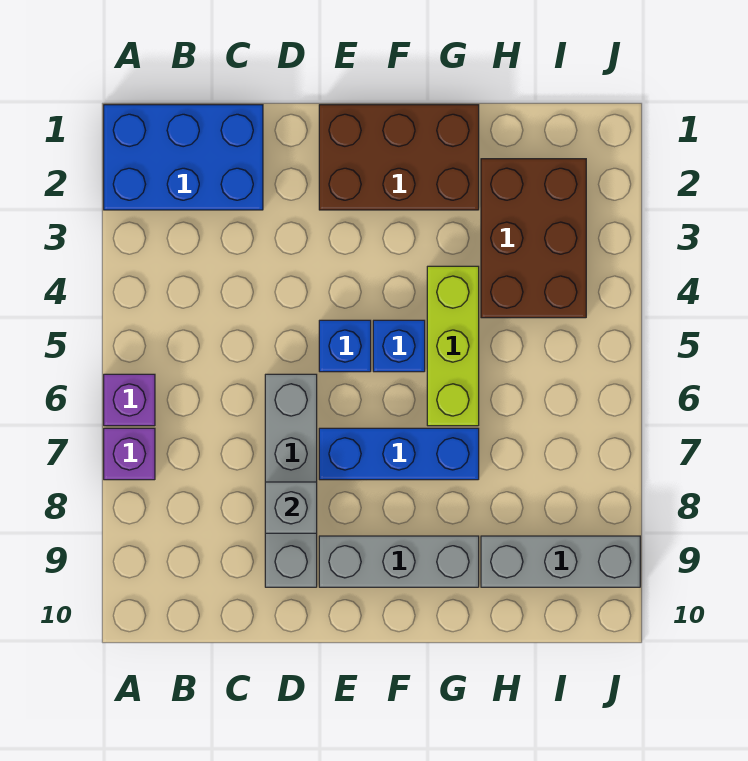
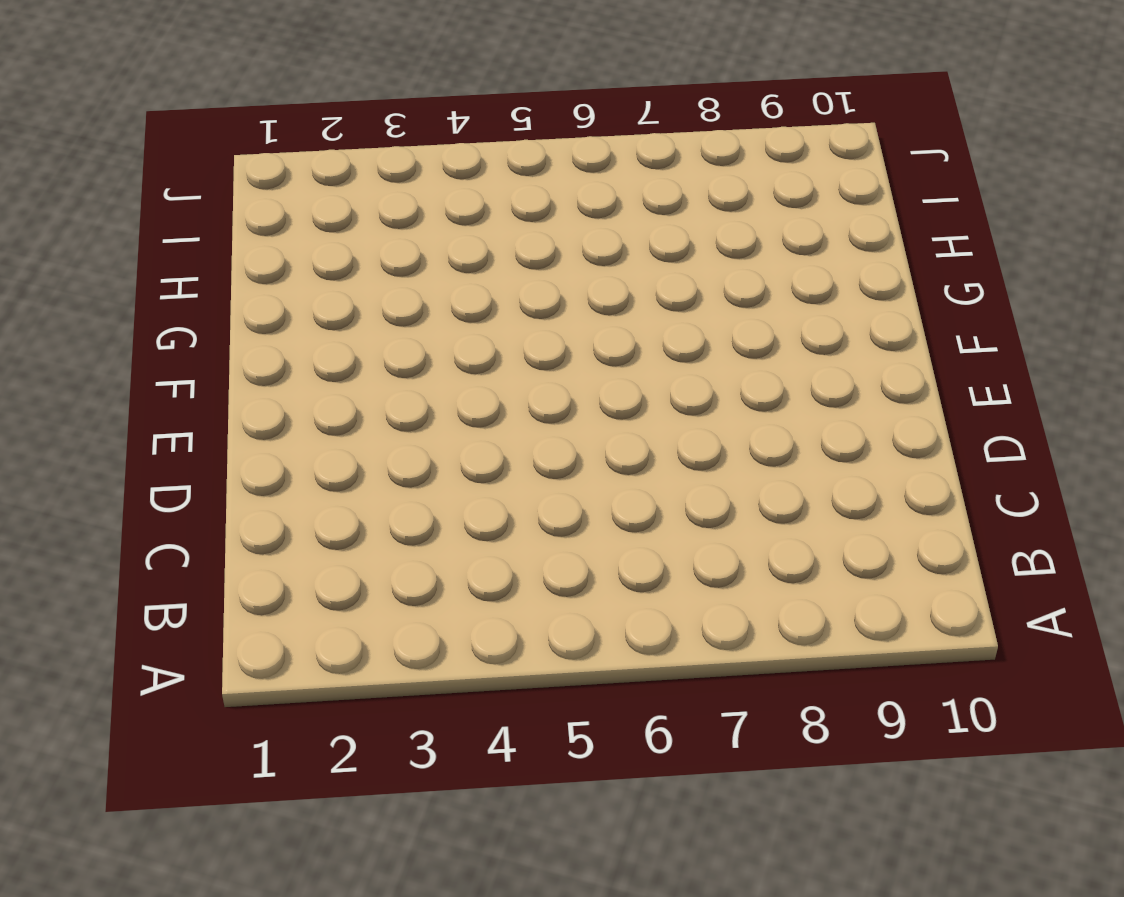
none -> blue brick A1:C2 level 1
none -> purple brick A6 level 1
none -> purple brick A7 level 1

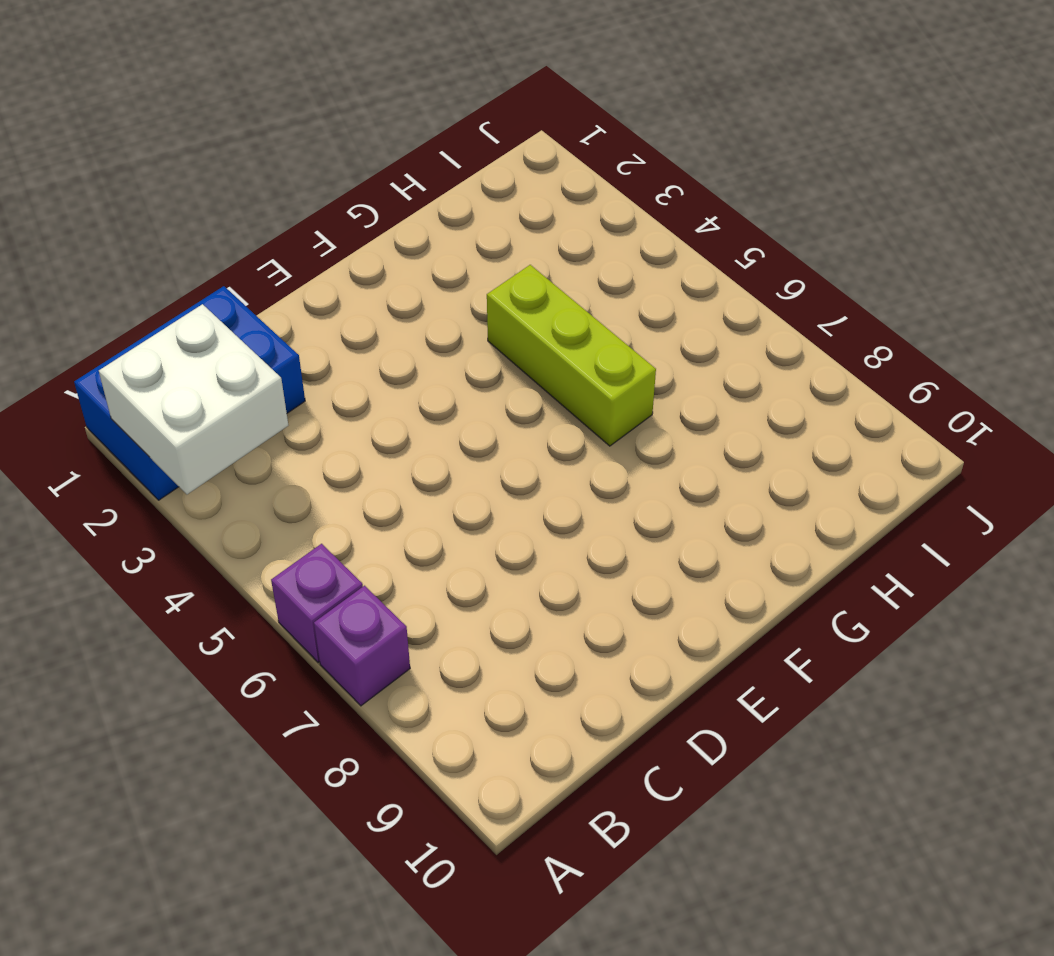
white brick A2:B3 level 2 -> none
none -> grey brick D6:D9 level 1
none -> brown brick E1:G2 level 1
none -> blue brick E5 level 1

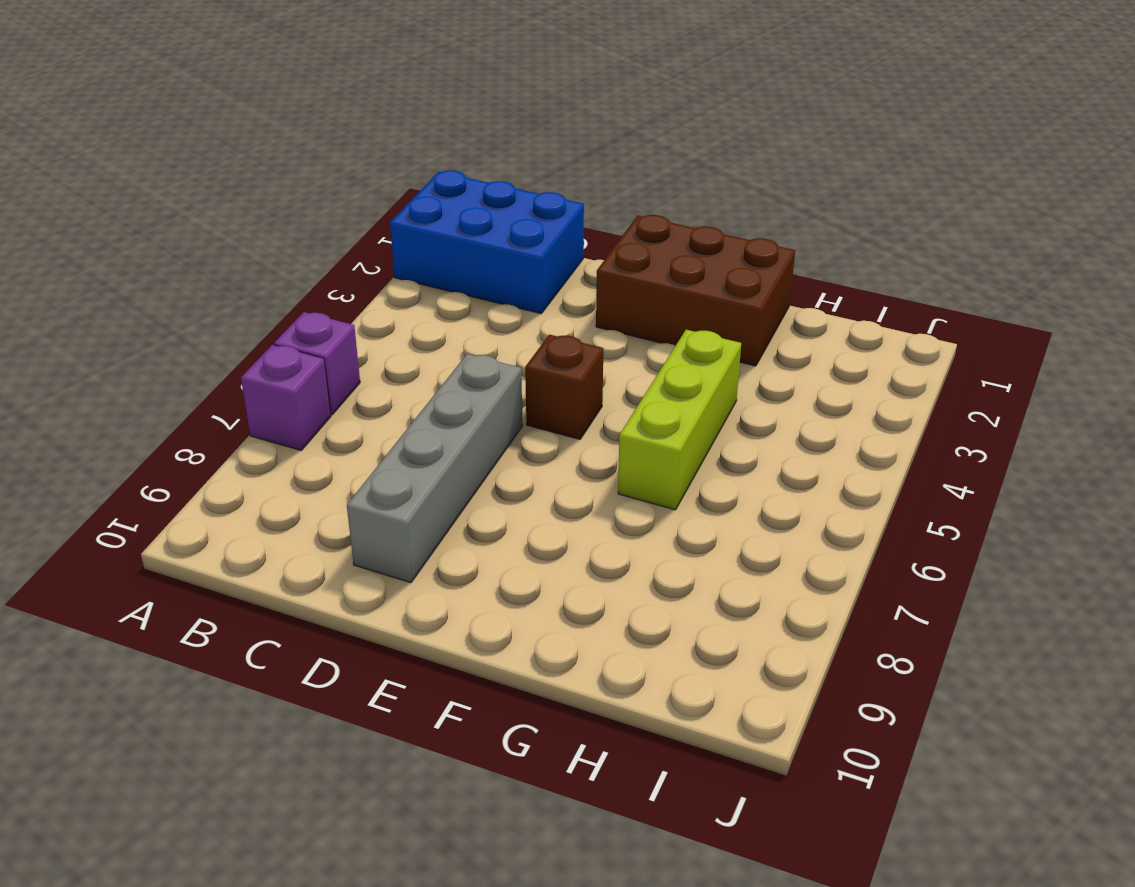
brown brick E5 level 1 -> blue brick E5 level 1
none -> blue brick E7:G7 level 1
none -> grey brick E9:G9 level 1
none -> blue brick F5 level 1

